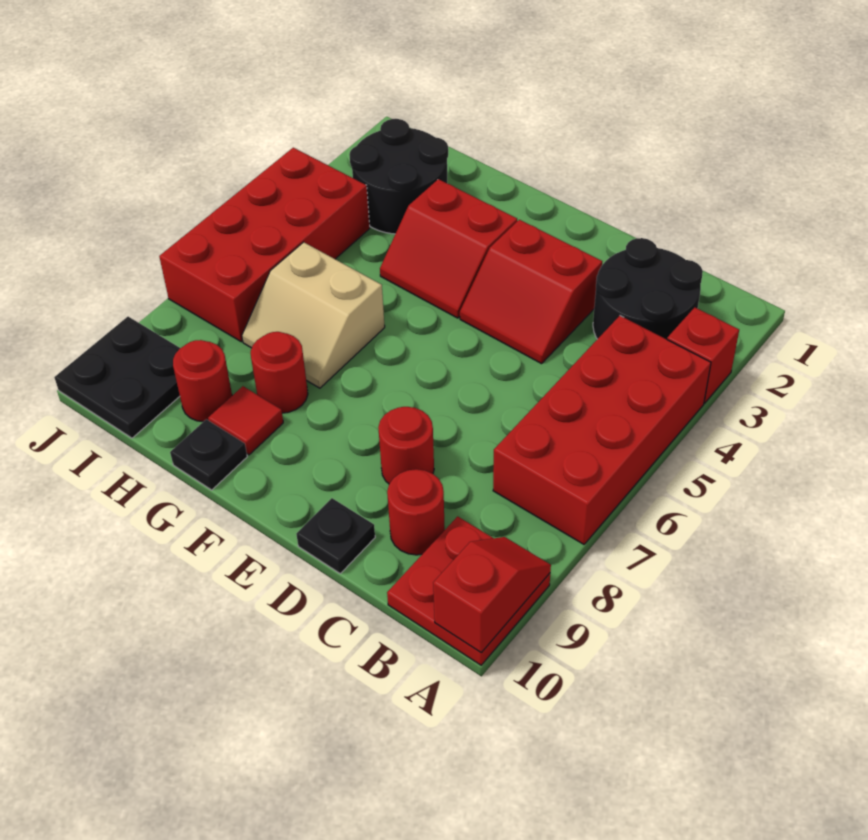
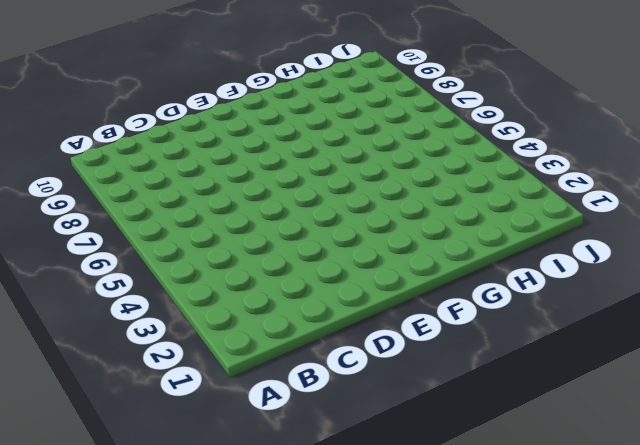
none -> red brick A3 level 1
none -> red brick A4:B7 level 1
none -> red plate A9:B10 level 1

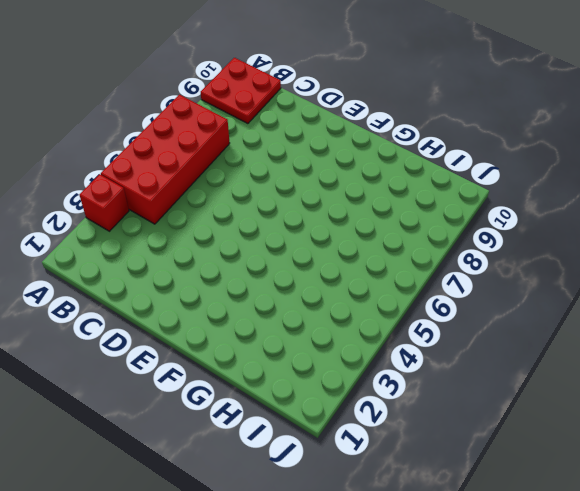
none -> black round brick B2:C3 level 1
none -> red round brick C9 level 1
none -> red slope D3:E4 level 1 top 3

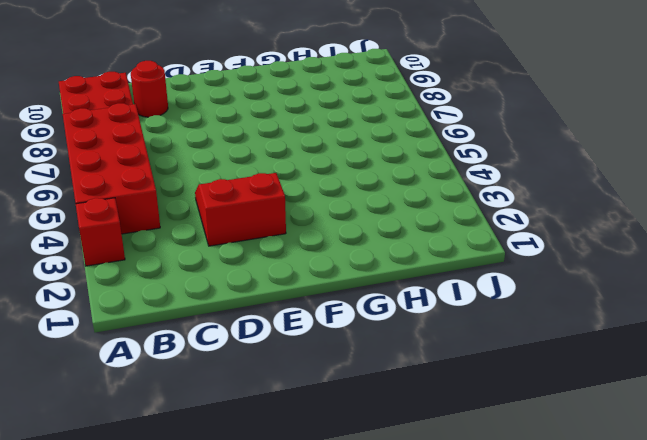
none -> black round brick B2:C3 level 1
none -> red round brick D8 level 1
none -> black plate D10 level 1

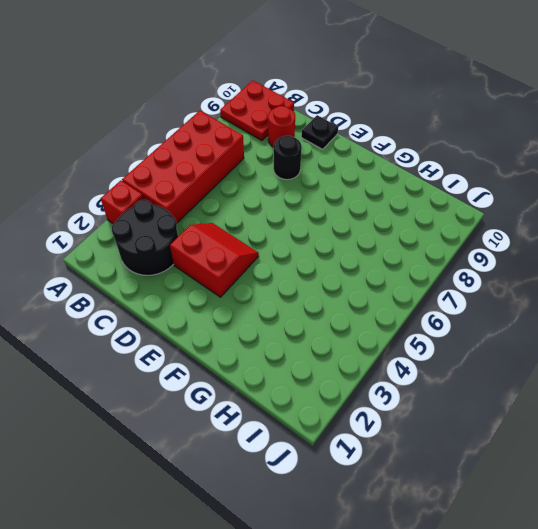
black round brick D8 level 1 -> red round brick D8 level 1
none -> red slope F3:G4 level 1 top 3
none -> tan slope G6:H7 level 1 top 6
none -> red round brick G8 level 1

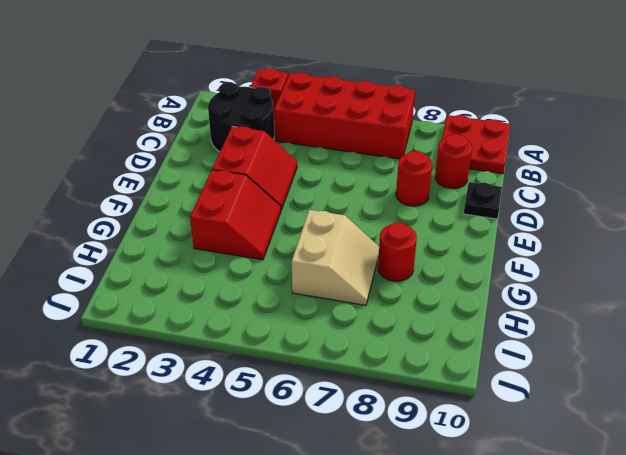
none -> red tile G9 level 1
none -> black plate G10 level 1
none -> black round brick H2:I3 level 1

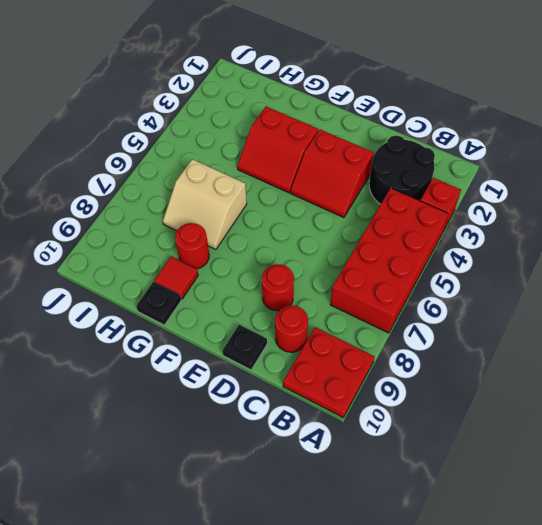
none -> black round brick H2:I3 level 1
none -> red round brick H9 level 1
none -> red brick I4:J7 level 1

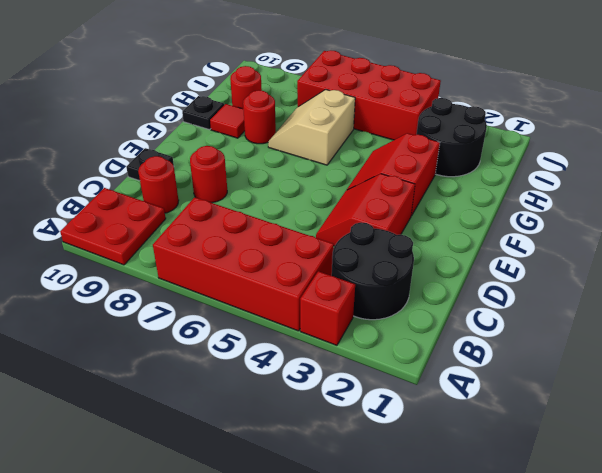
none -> black plate I9:J10 level 1
none -> red slope A9:A10 level 2 top 10

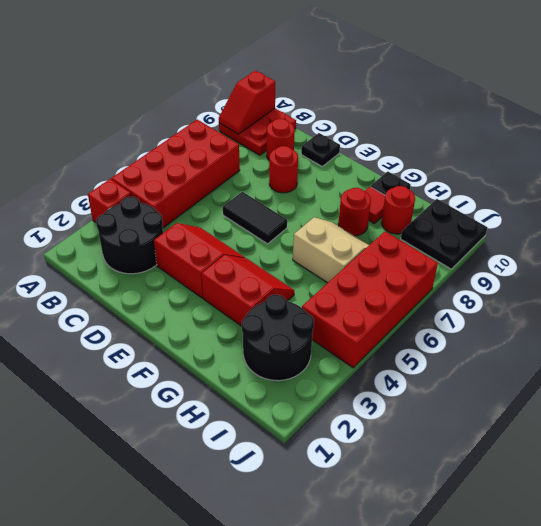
black tile D6:E6 level 1 -> none

